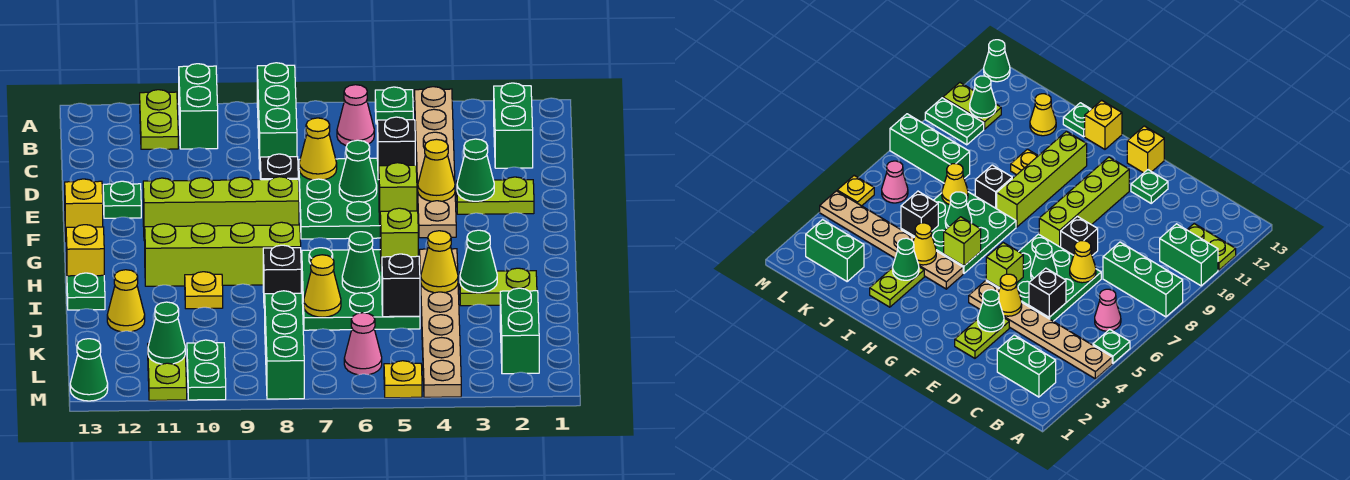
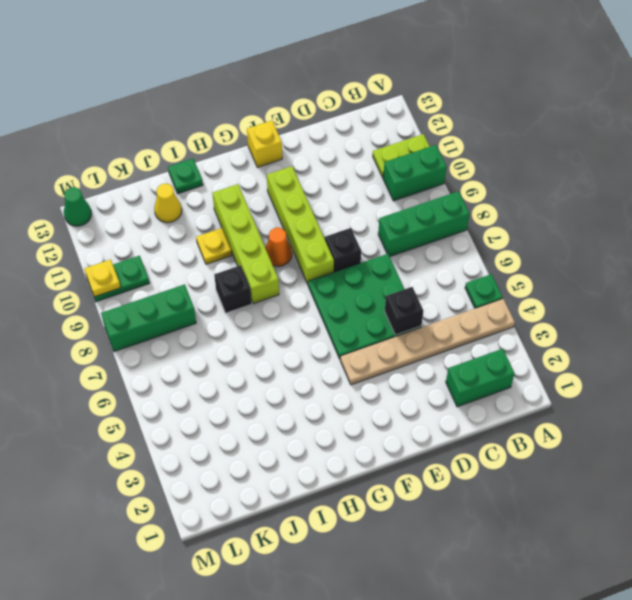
orange cone G9 level 1 -> none
yellow plate M10 level 2 -> yellow plate M5 level 1
none -> pink cone B6 level 1
none -> lime plate E2:E3 level 1
none -> green plate E12 level 1
none -> tan plate H4:M4 level 1

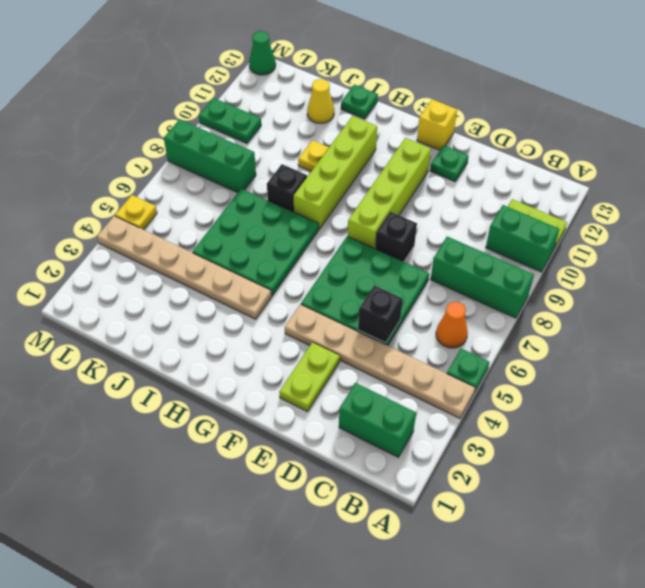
orange cone B6 level 1 -> pink cone B6 level 1
none -> yellow brick H13 level 1
none -> lime plate I2:I3 level 1
none -> green brick K2:L2 level 1
none -> pink cone L6 level 1

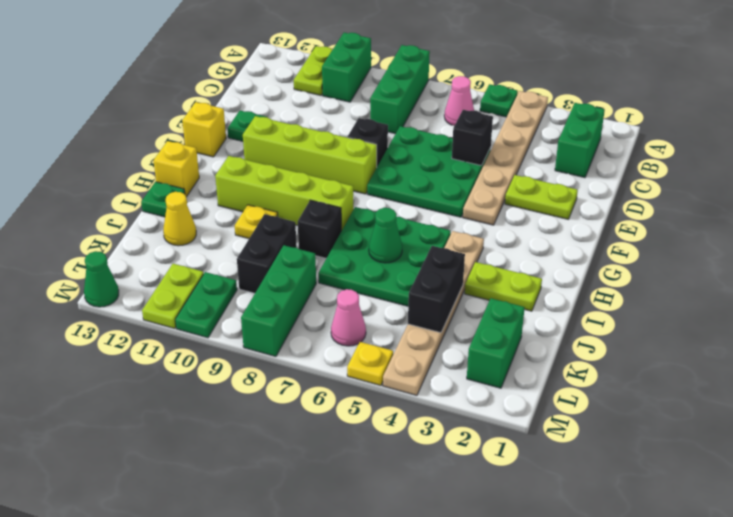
black brick J4:K4 level 2 -> none
black brick J9:K9 level 1 -> none
none -> yellow cone D7 level 2
none -> green cone E3 level 2
none -> yellow cone E4 level 2
none -> green cone E6 level 2

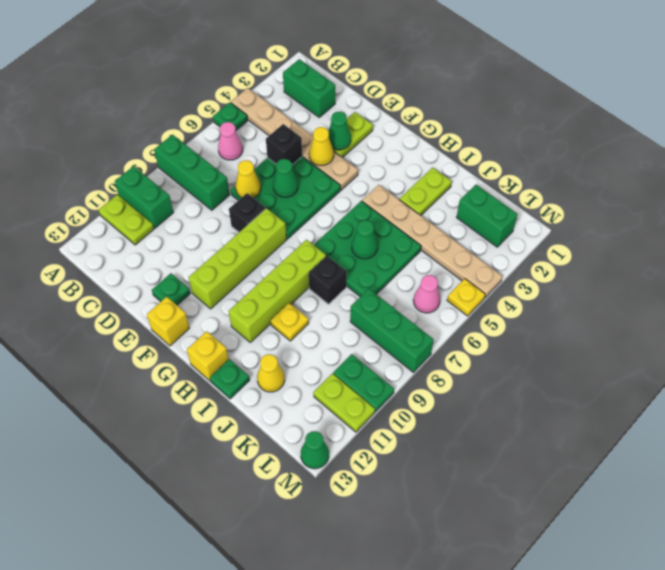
none -> lime brick F5 level 2
none -> lime brick H5 level 2
none -> green cone I3 level 2
none -> yellow cone I4 level 2

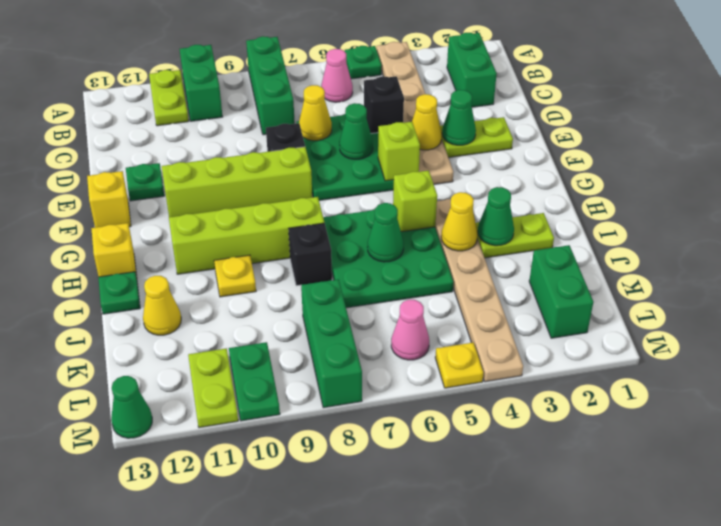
none -> black brick J5 level 2
none -> yellow cone J7 level 2
none -> green cone L11 level 2

